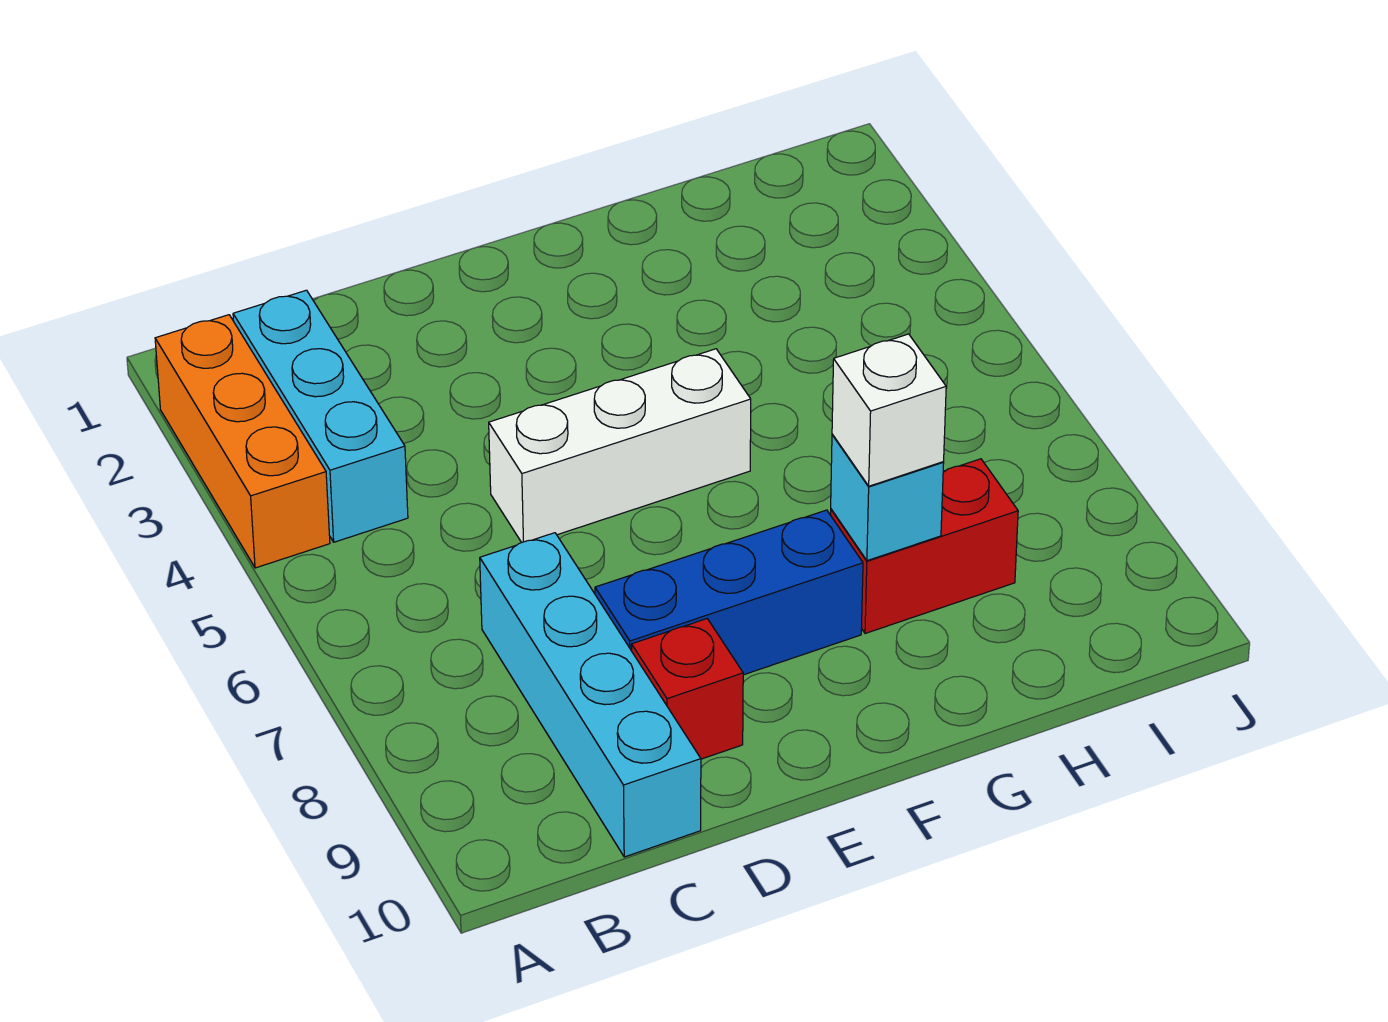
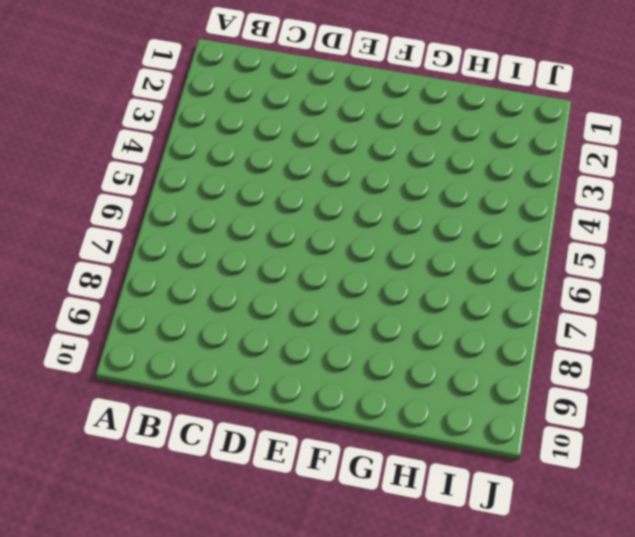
none -> orange brick A2:A4 level 1
none -> cyan brick B2:B4 level 1

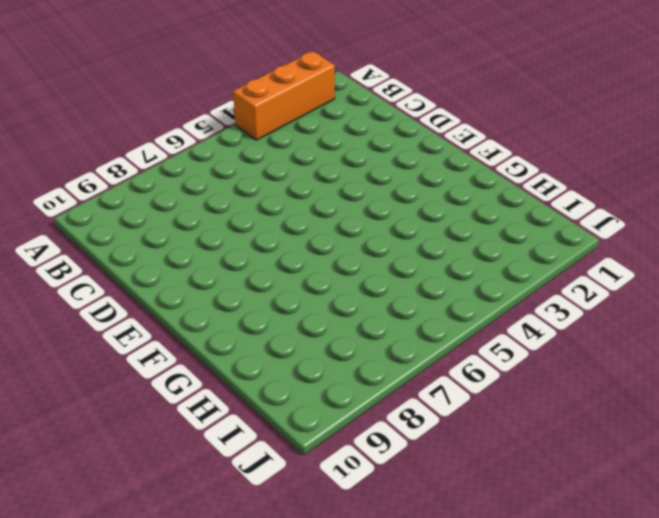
none -> cyan brick B2:B4 level 1
none -> cyan brick C7:C10 level 1

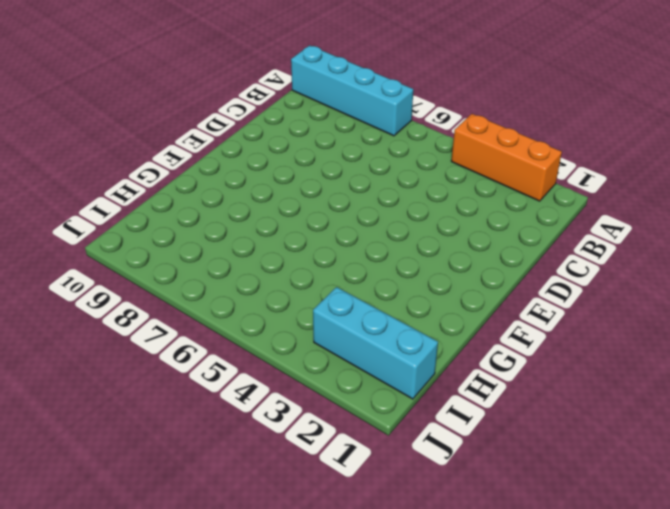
cyan brick A7:A10 level 1 -> cyan brick C7:C10 level 1
cyan brick I1:I3 level 1 -> cyan brick B2:B4 level 1
none -> white brick D5:F5 level 1
none -> blue brick D8:F8 level 1

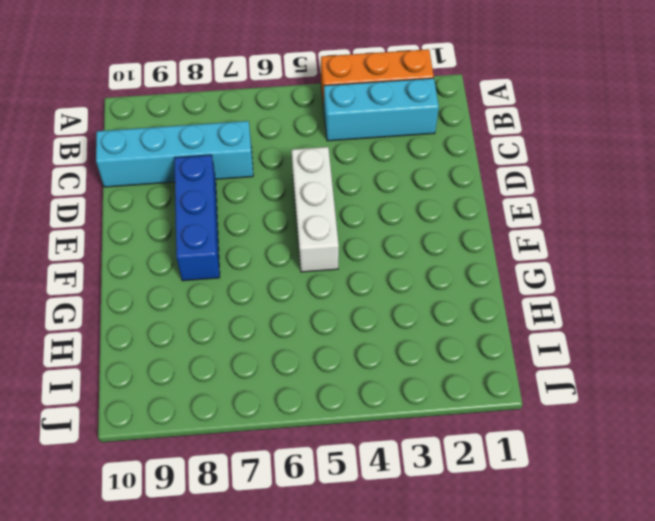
none -> red brick D9 level 1
none -> red brick G8:H8 level 1

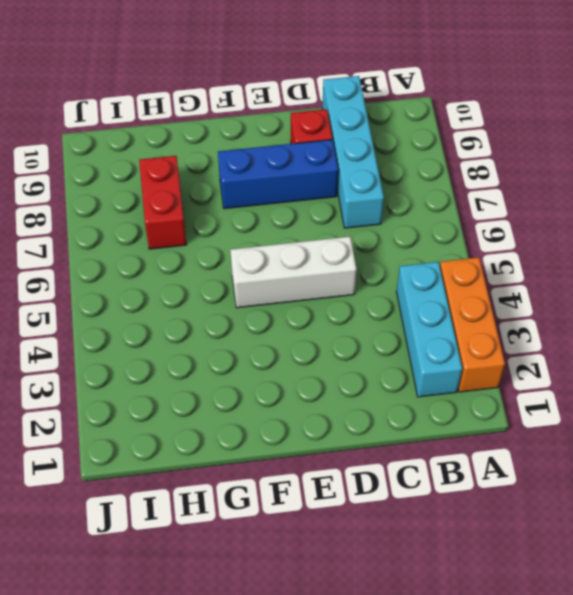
red brick H7:H8 level 1 -> red brick G8:H8 level 1
none -> cyan brick G8 level 2
none -> white brick G8 level 3

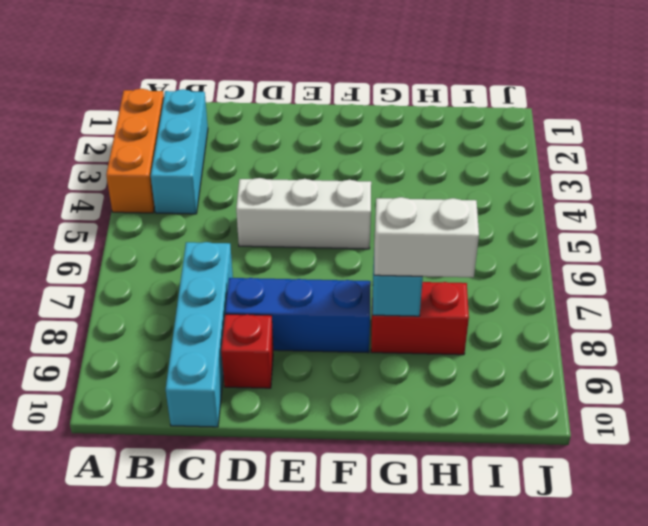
white brick G8:H8 level 3 -> white brick G8 level 3

